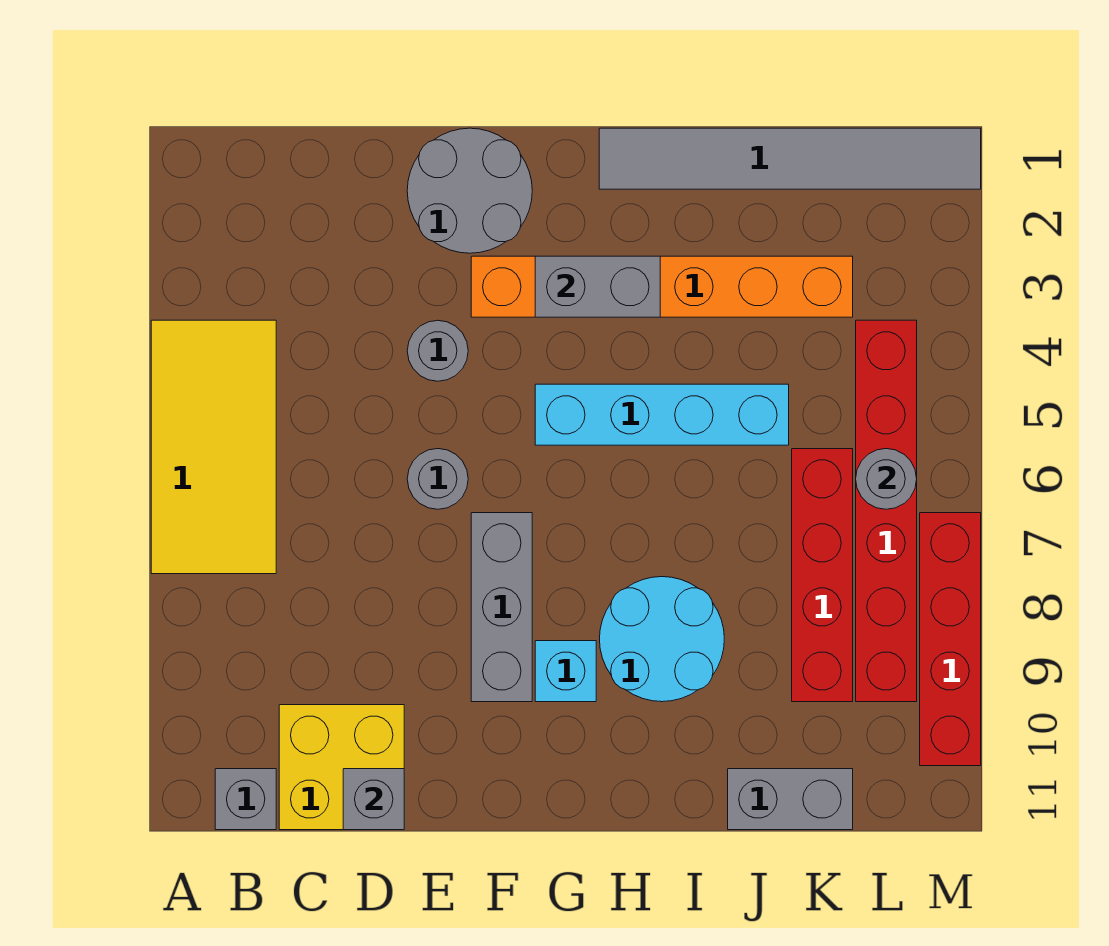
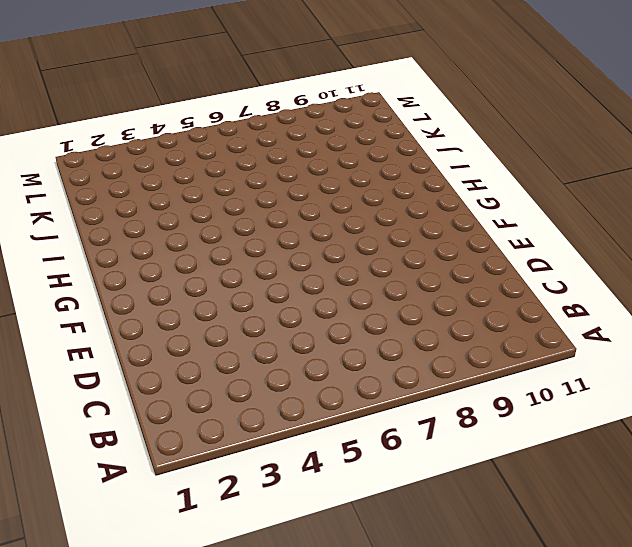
none -> yellow tile A4:B7 level 1
none -> grey brick B11 level 1
none -> yellow brick C10:D11 level 1

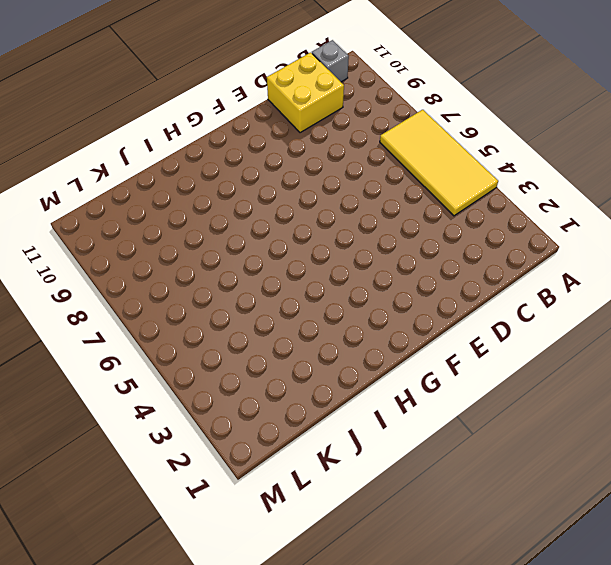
none -> grey round brick E1:F2 level 1
none -> grey round brick E4 level 1
none -> grey round brick E6 level 1

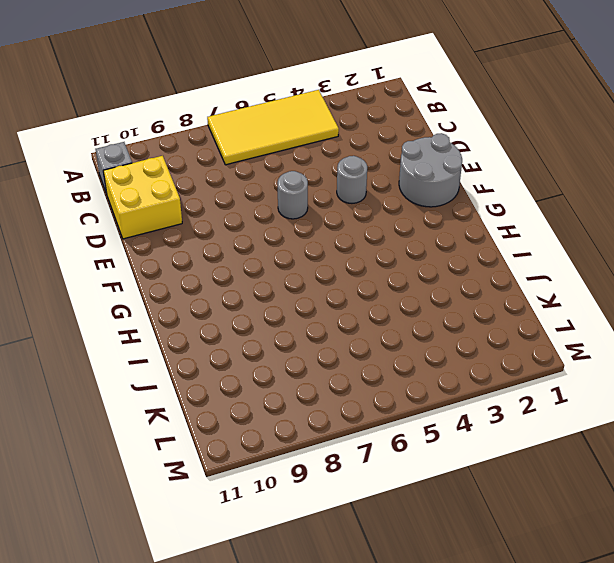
none -> orange brick F3:K3 level 1
none -> grey brick F7:F9 level 1
none -> cyan brick G5:J5 level 1

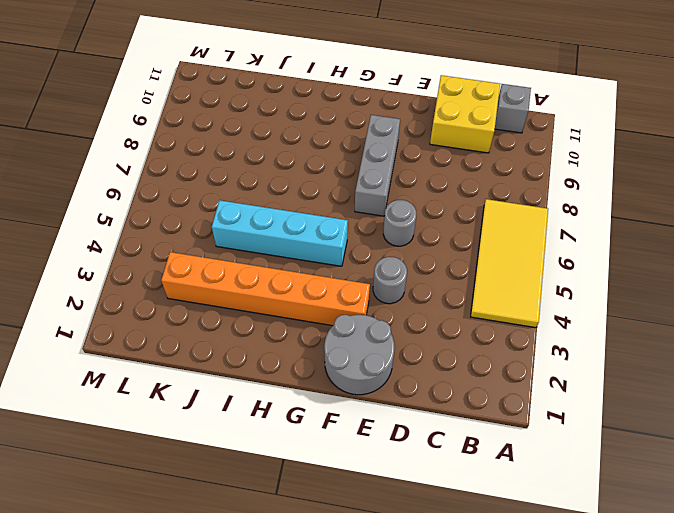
none -> cyan brick G9 level 1
none -> grey tile H1:M1 level 1
none -> cyan round brick H8:I9 level 1

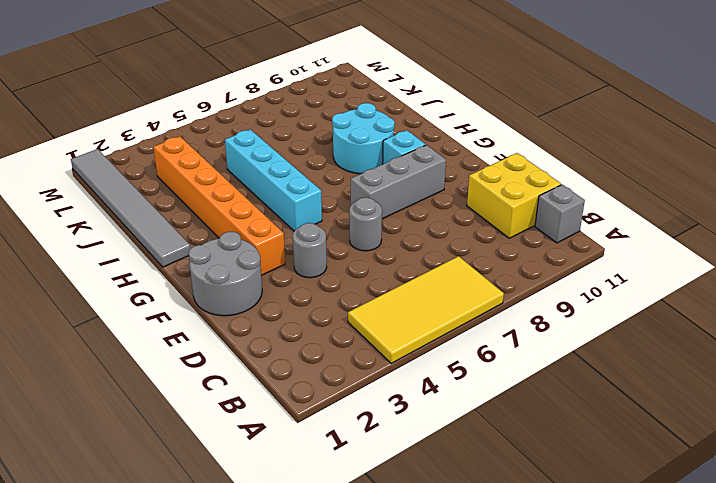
none -> grey brick J11:K11 level 1
none -> red brick K6:K9 level 1
none -> red brick L4:L9 level 1

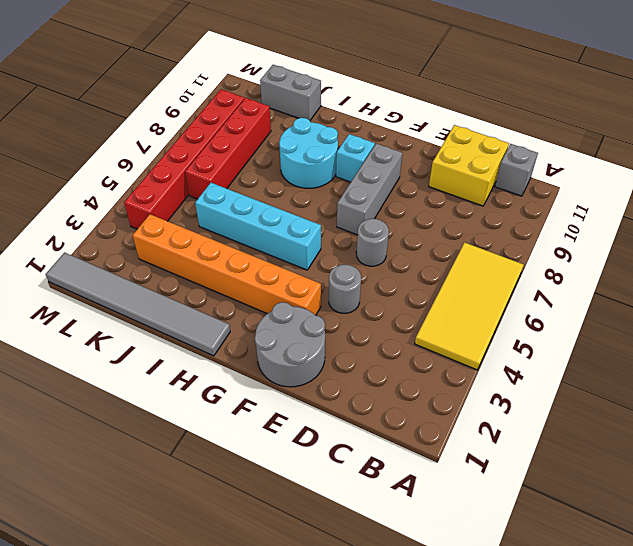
none -> red brick M7:M10 level 1
none -> grey brick D11 level 2
none -> grey brick G3:H3 level 2

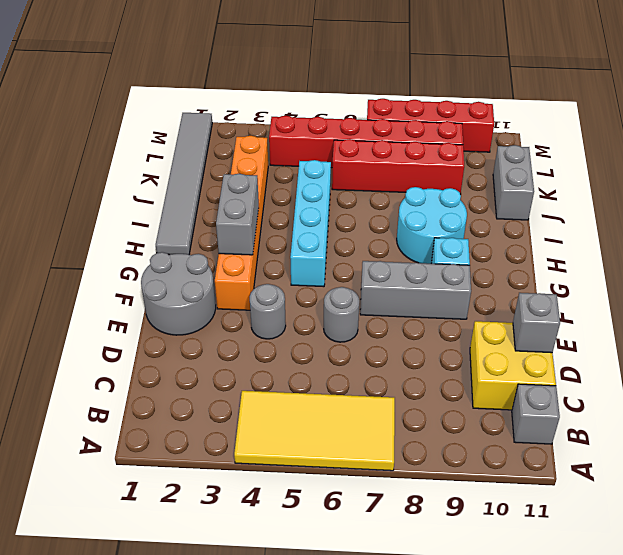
none -> grey round brick L6 level 2

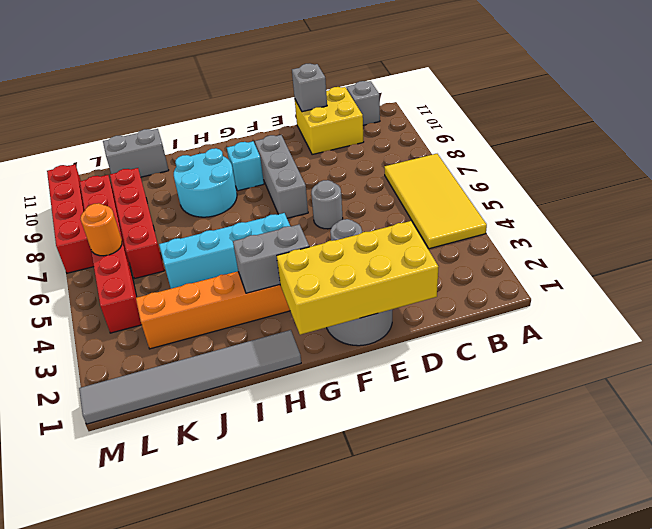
yellow brick D1:G2 level 2 -> none
orange round brick L6 level 2 -> grey round brick L6 level 2

